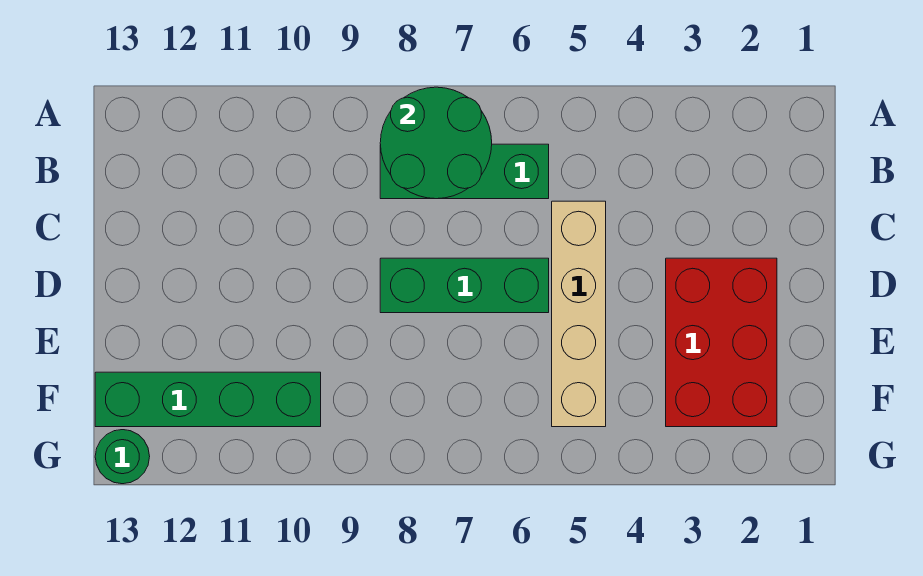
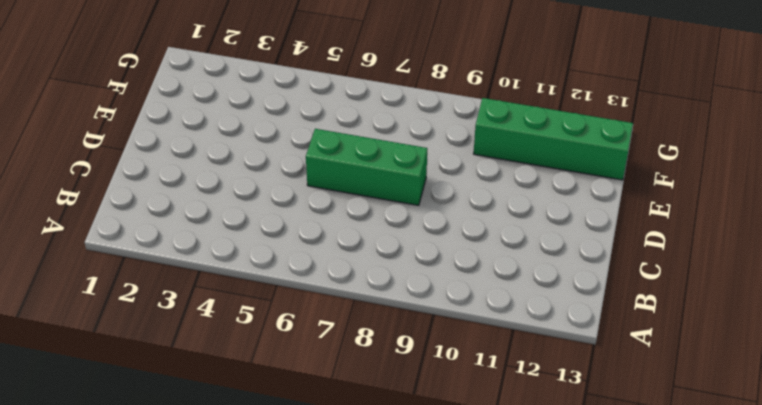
none -> green brick B6:B8 level 1
none -> tan brick C5:F5 level 1

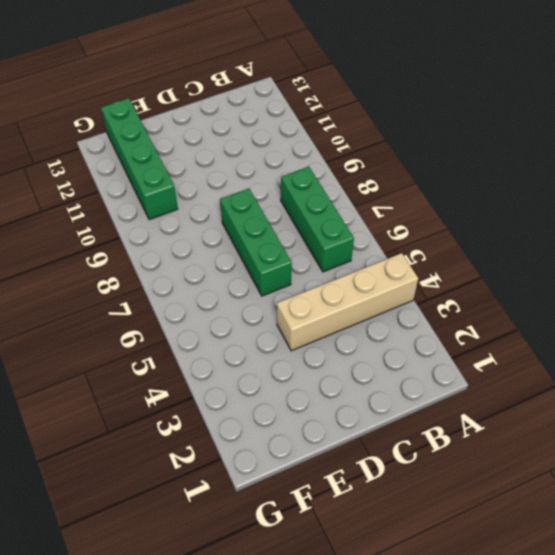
tan brick A4:D4 level 1 -> tan brick C5:F5 level 1
none -> red brick D2:F3 level 1
none -> green round brick G13 level 1

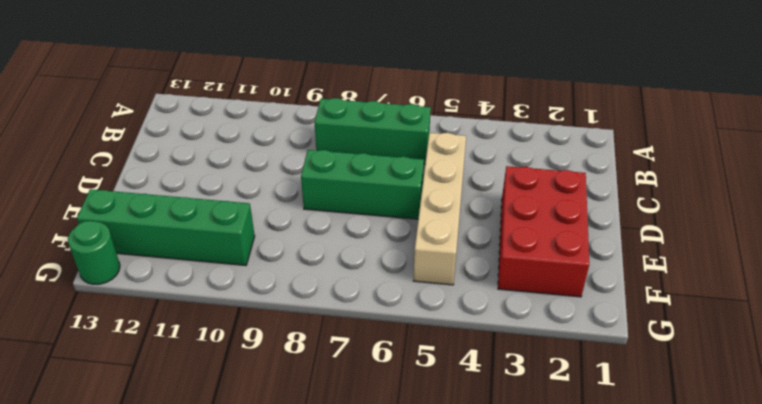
none -> green round brick A7:B8 level 2

